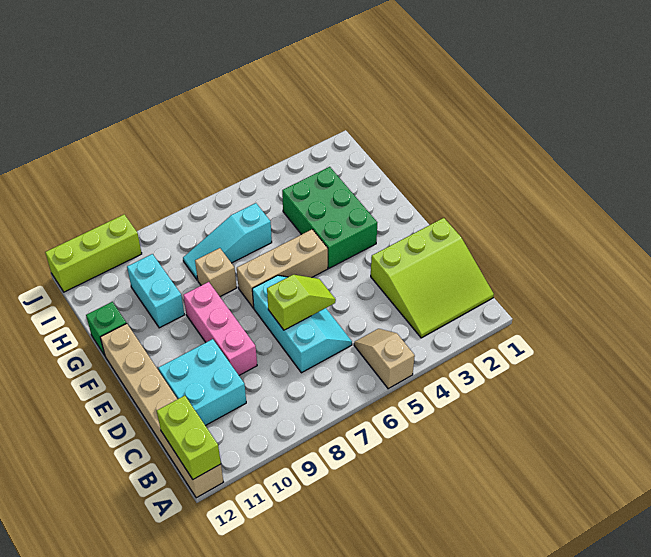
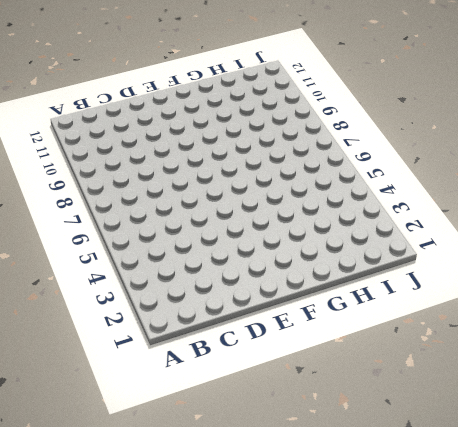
none -> tan slope A5:B5 level 1 top A
none -> tan brick A12:F12 level 1
none -> lime slope B1:D3 level 1 top D

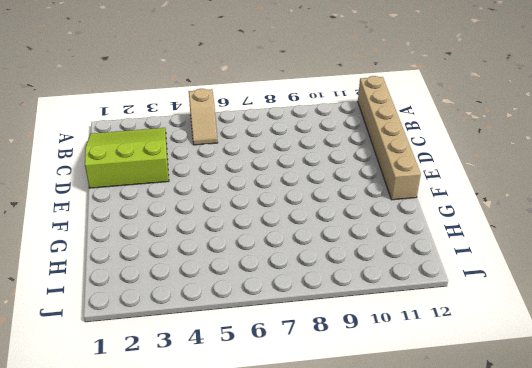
none -> cyan slope C6:E7 level 1 top 7
none -> cyan brick C10:D11 level 1
none -> pink brick D9:F9 level 1

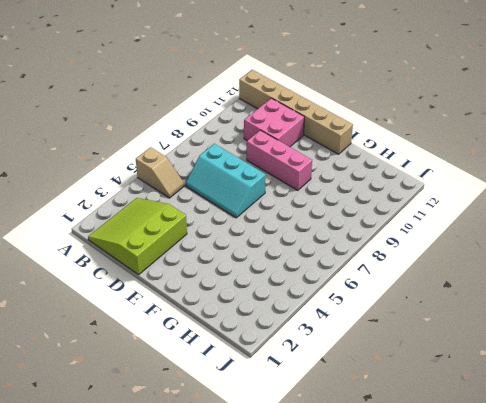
pink brick C10:D11 level 1 -> cyan brick C10:D11 level 1
none -> green brick F3:H4 level 1
none -> tan brick F5:F7 level 1
none -> tan brick G8 level 1

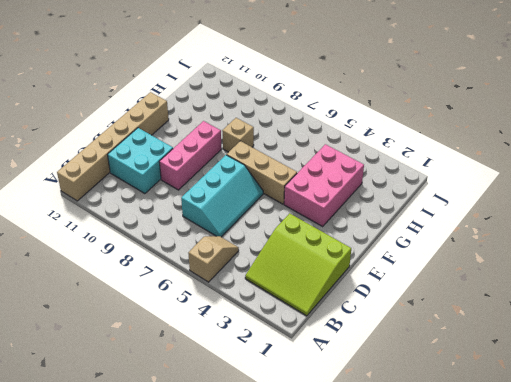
pink brick F3:H4 level 1 -> green brick F3:H4 level 1
none -> cyan brick G10:H10 level 1
none -> green brick G12 level 1
none -> cyan slope H6:H8 level 1 top 6

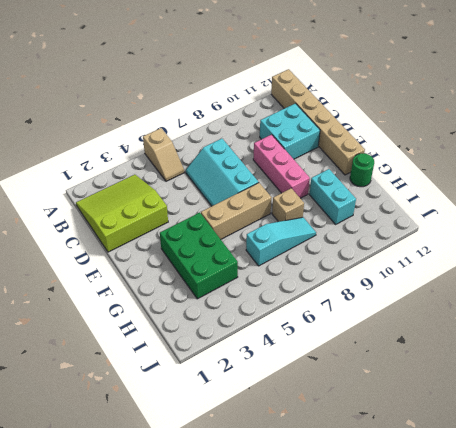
green round brick G12 level 1 -> green brick G12 level 1
none -> lime brick J10:J12 level 1
none -> lime brick A12:B12 level 2
none -> lime slope D6:D7 level 2 top 7

